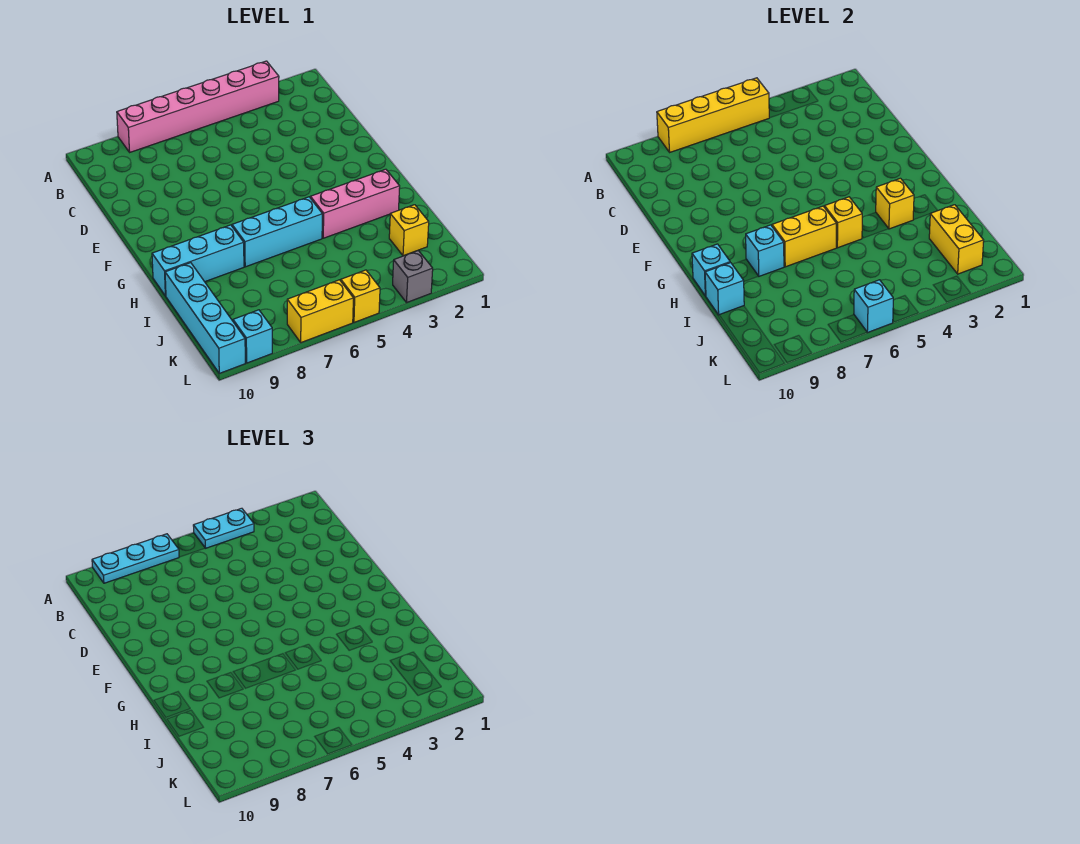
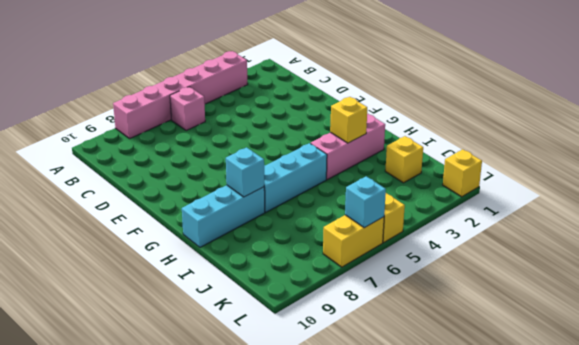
pink brick B6 level 1 -> none
yellow brick L1 level 1 -> yellow brick H5 level 2
none -> cyan brick I10:L10 level 1
none -> grey brick L3 level 1
none -> cyan brick L9 level 1

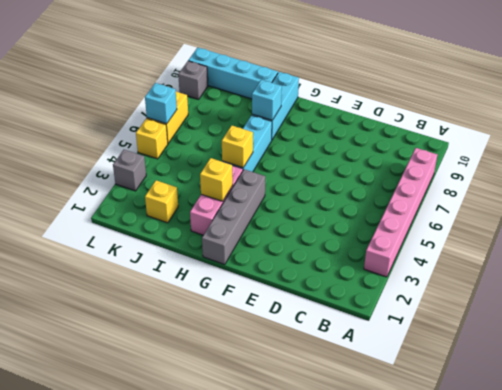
grey brick G1:G4 level 1 -> none
grey brick L9 level 1 -> cyan brick L9 level 1
none -> yellow brick A5:A8 level 2
none -> yellow brick H6:H7 level 2
none -> cyan brick H10 level 2

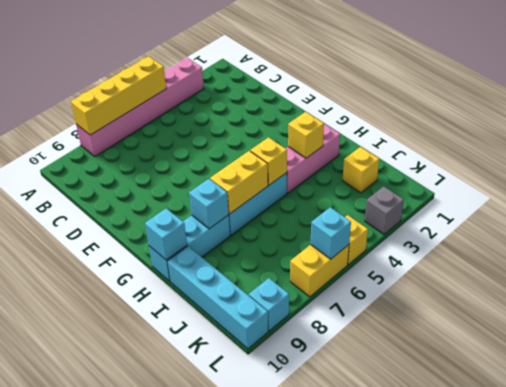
none -> cyan brick I10 level 2
none -> yellow brick J2:K2 level 2
none -> cyan plate A4:A5 level 3

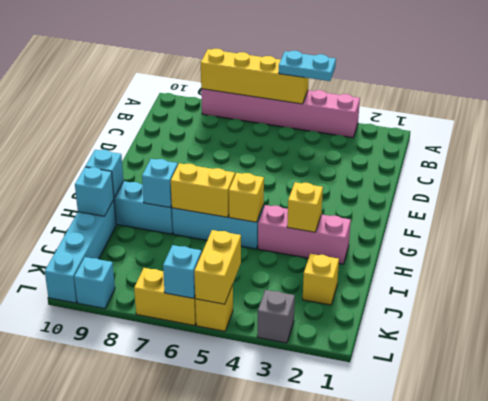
yellow brick K5:L5 level 2 -> yellow brick J2:K2 level 2
none -> cyan plate A7:A9 level 3

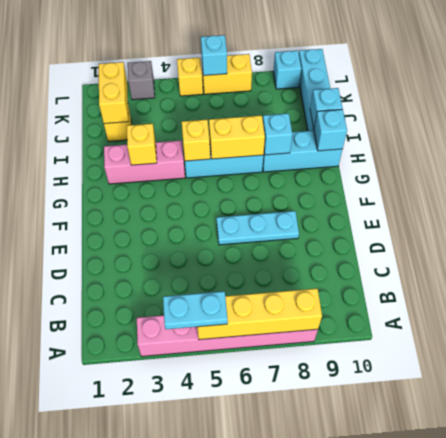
cyan plate E6:E8 level 1 -> cyan plate A7:A9 level 3

